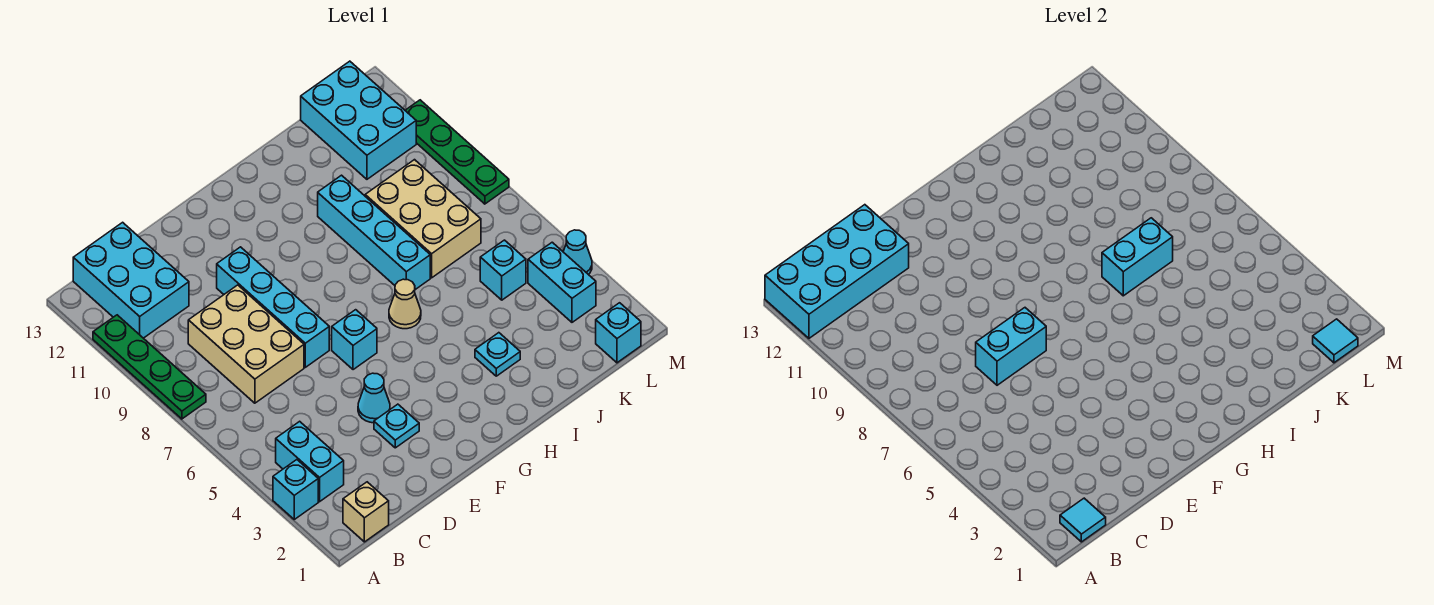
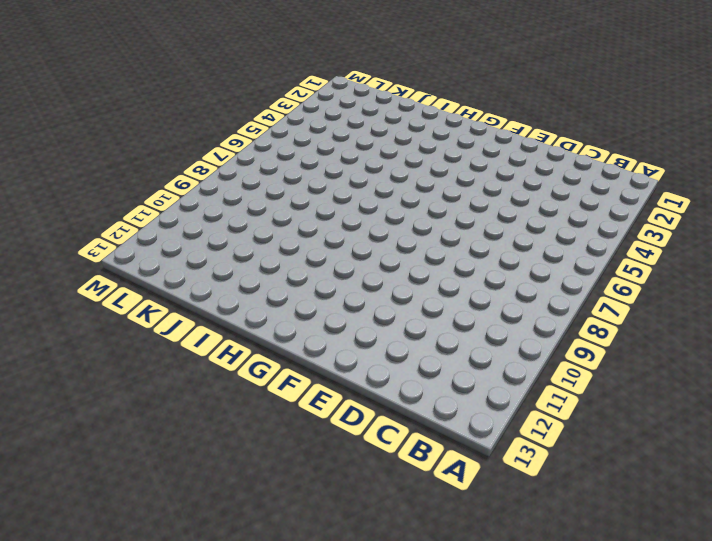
none -> cyan brick A3 level 1
none -> green plate A8:A11 level 1
none -> tan brick B1 level 1

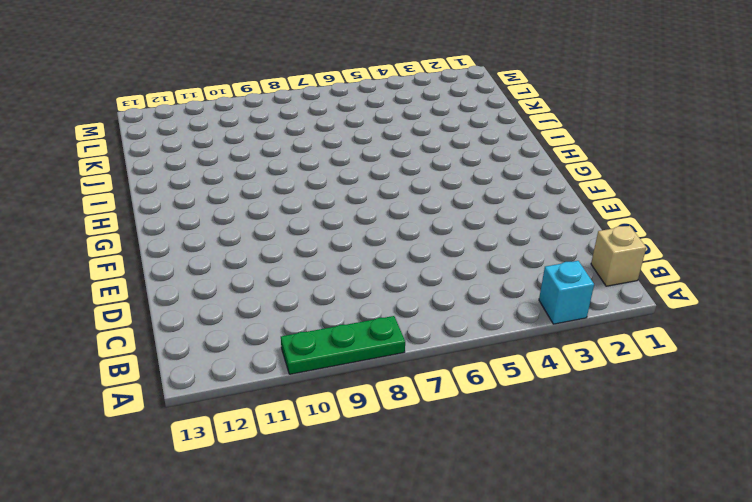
green plate A8:A10 level 1 -> green plate A8:A11 level 1
none -> cyan brick B3:B4 level 1
none -> cyan brick B11:C13 level 1
none -> tan brick C7:D9 level 1

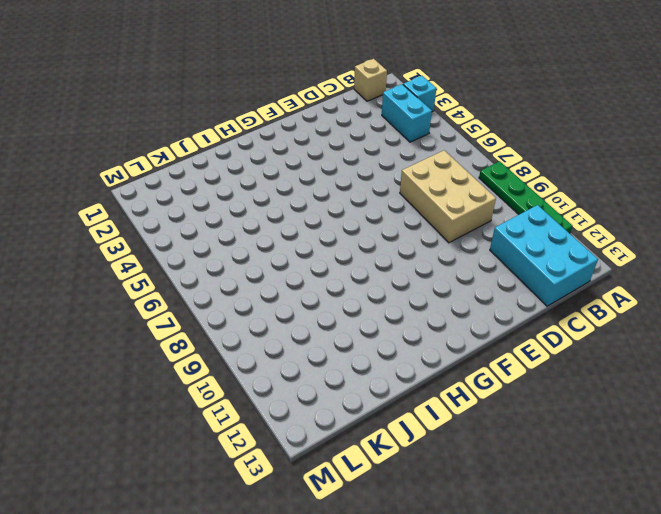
none -> cyan plate E3 level 1
none -> cyan cone E4 level 1
none -> cyan brick E7:E10 level 1

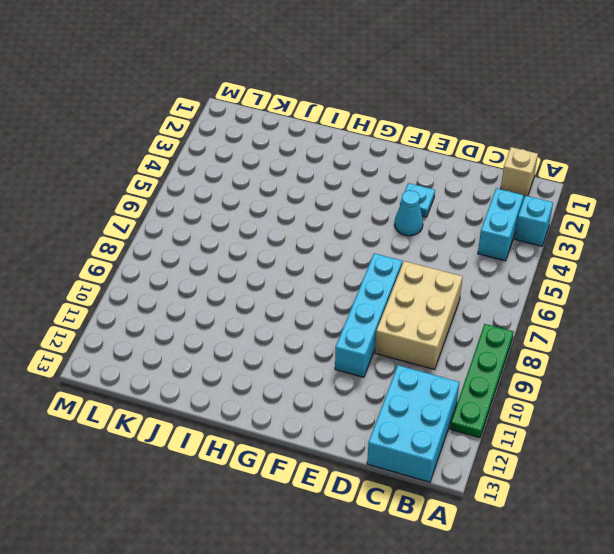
none -> cyan brick F6 level 1
none -> tan cone H6 level 1
none -> cyan plate I3 level 1

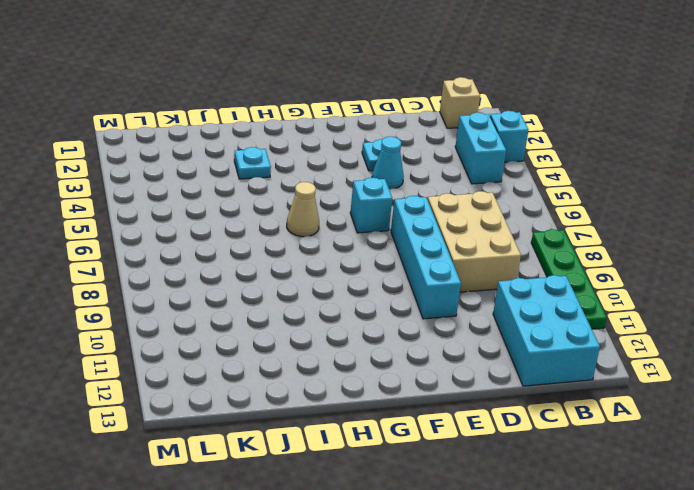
none -> cyan brick I7:I10 level 1
none -> tan brick J7:K9 level 1
none -> cyan brick K5 level 1

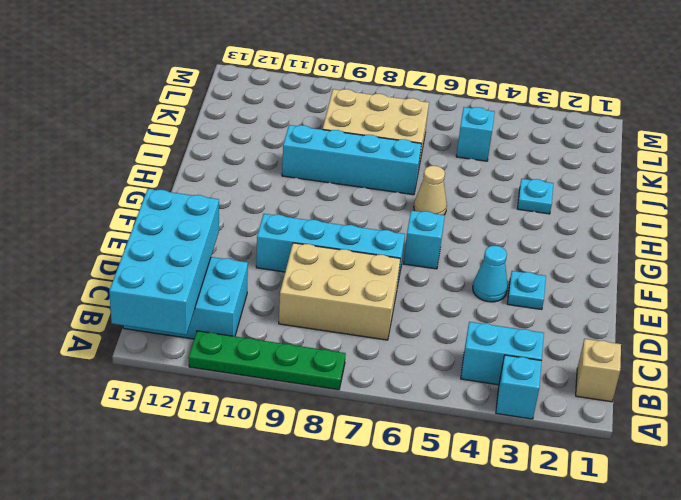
none -> cyan brick K11:L13 level 1
none -> cyan brick L1 level 1
none -> cyan brick L3:L4 level 1

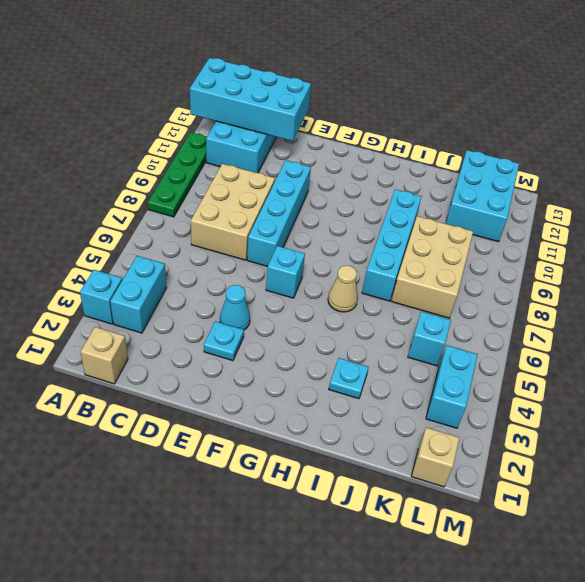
tan brick L1 level 1 -> cyan brick L1 level 1
none -> cyan cone M4 level 1
none -> green plate M8:M11 level 1
none -> cyan tile B1 level 2

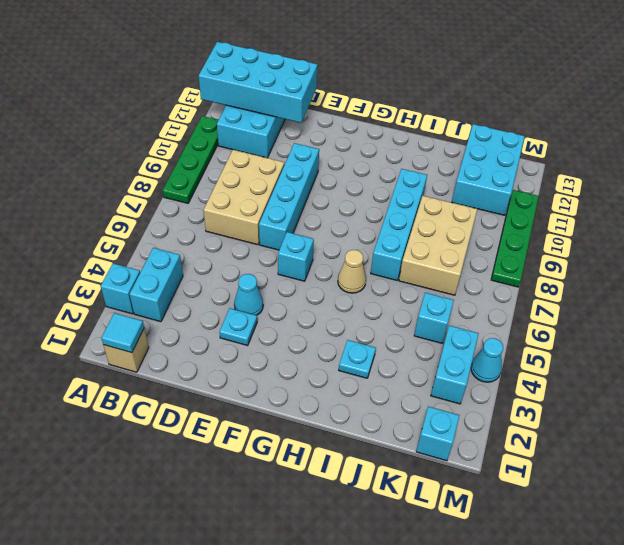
none -> cyan brick D7:E7 level 2
none -> cyan brick I7:J7 level 2
none -> cyan tile L1 level 2

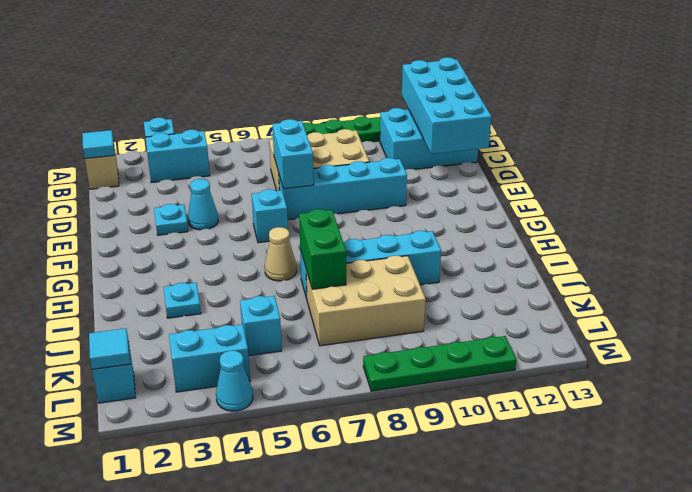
green brick I7:J7 level 2 -> cyan brick I7:J7 level 2
none -> cyan brick K11:L13 level 1

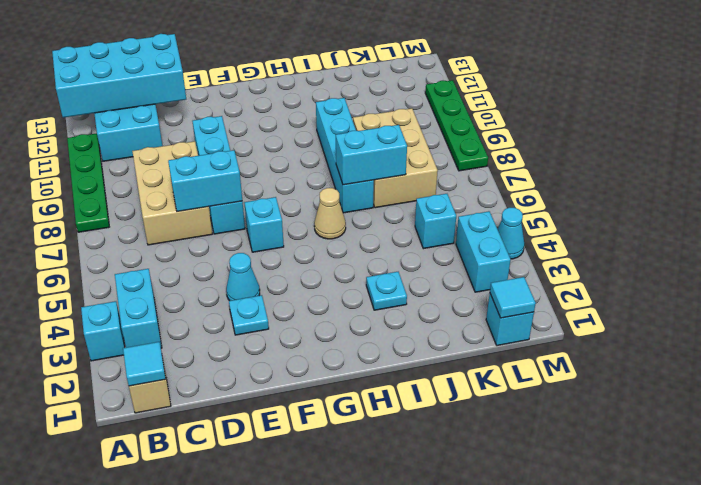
none -> cyan brick K11:L13 level 1

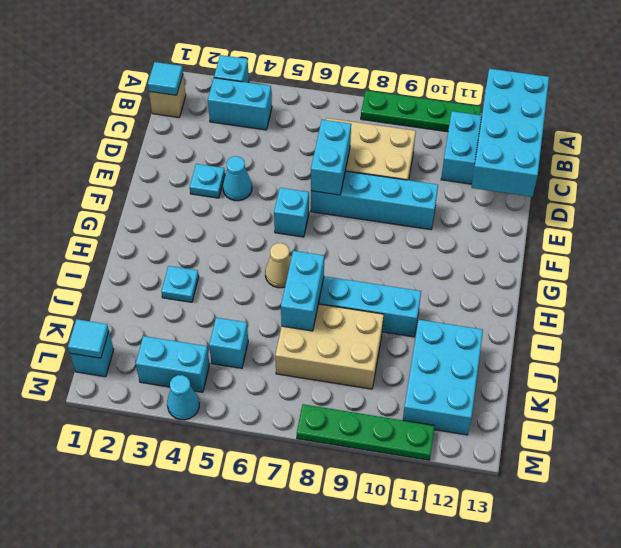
cyan brick J11:L12 level 1 -> cyan brick K11:L13 level 1

